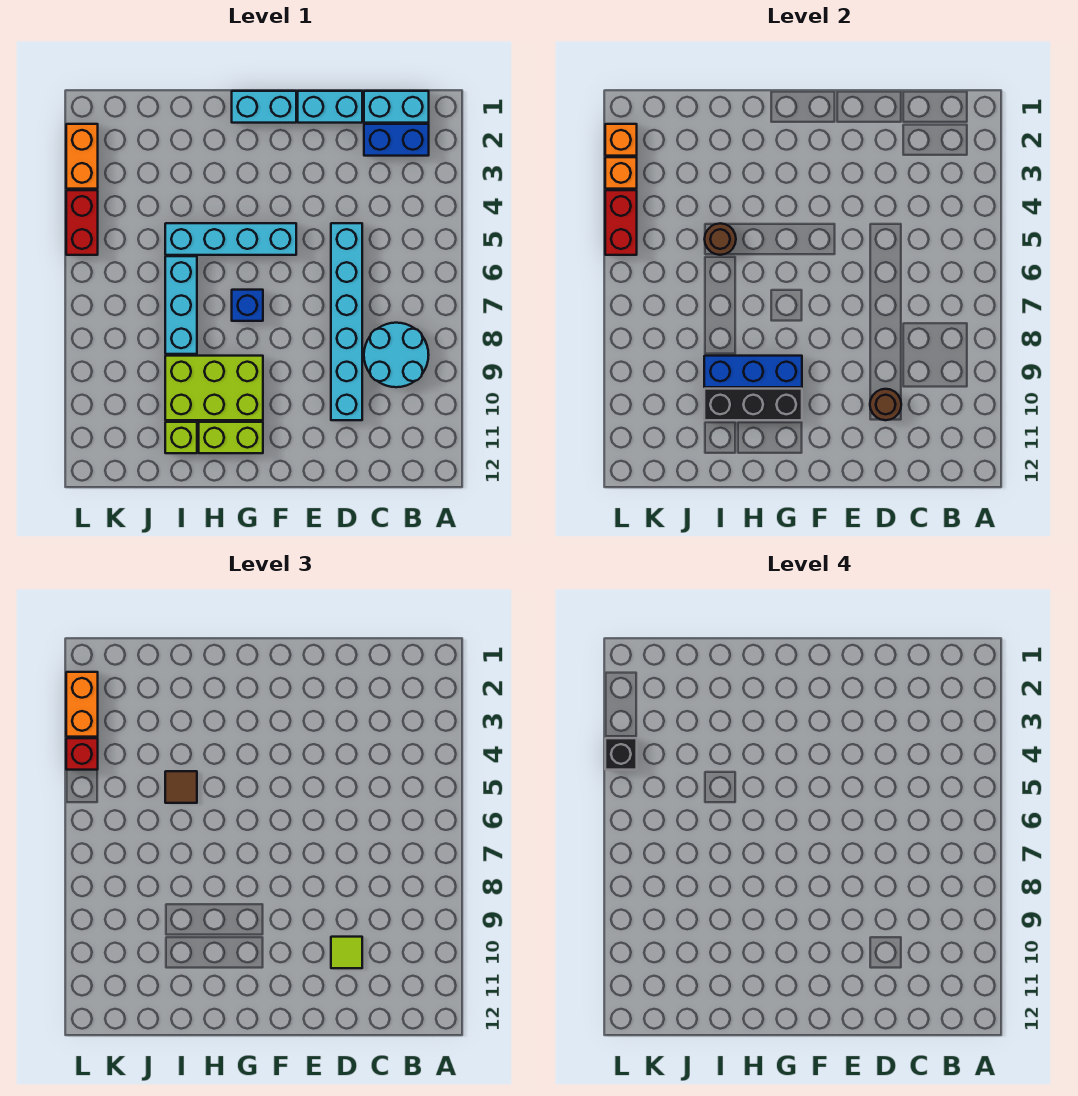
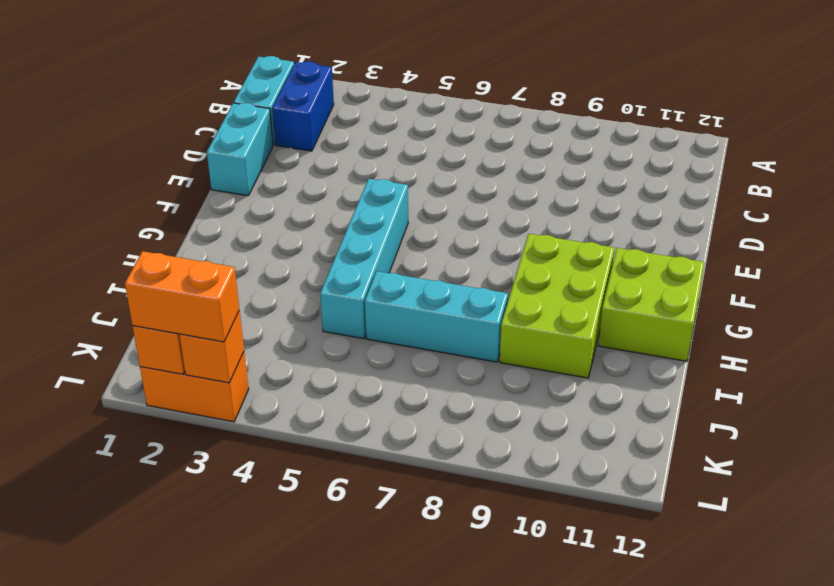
lime brick G11:H12 level 1 -> lime brick G11:H11 level 1
none -> cyan round brick B8:C9 level 1
none -> cyan brick D5:D10 level 1
none -> cyan brick F1:G1 level 1

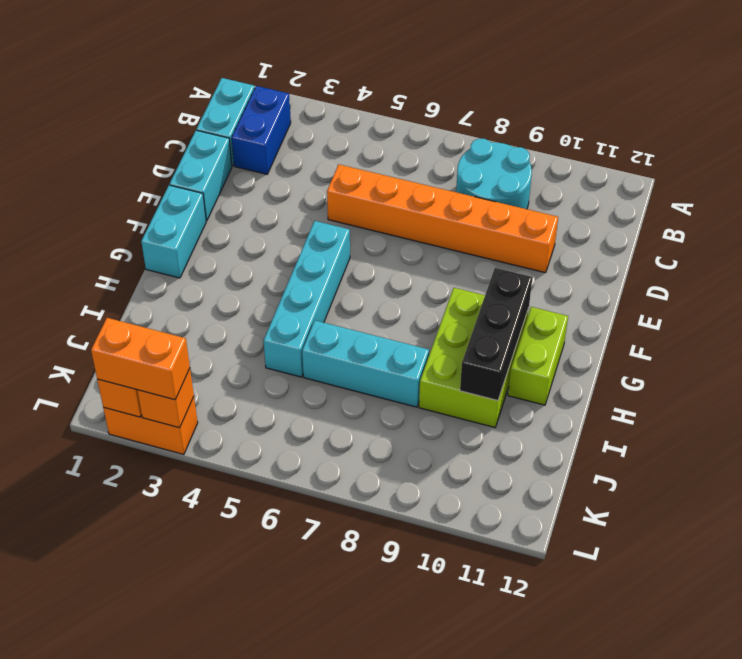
orange brick D5:D10 level 1 -> cyan brick D5:D10 level 1
none -> blue brick G7 level 1
none -> lime brick I11 level 1
none -> red brick L4:L5 level 1

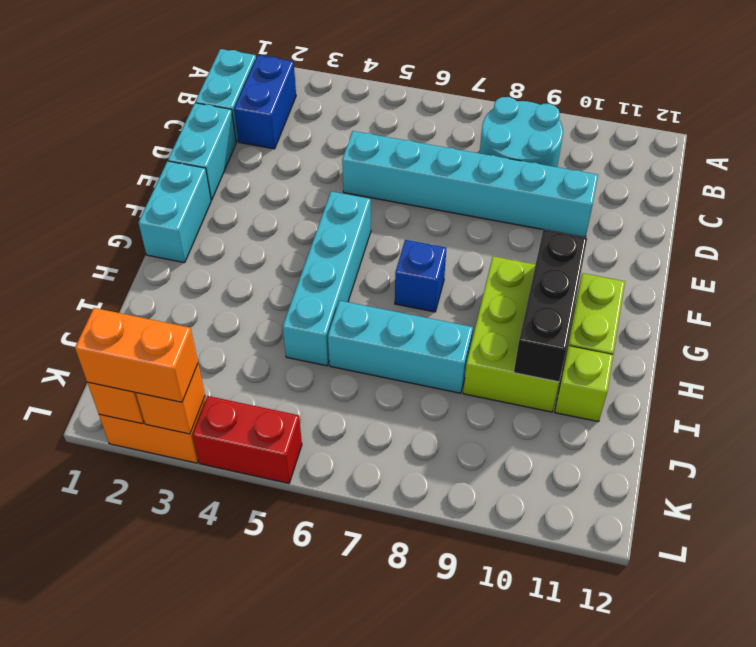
none -> brown round brick D10 level 2
none -> blue brick G9:I9 level 2
none -> brown round brick I5 level 2

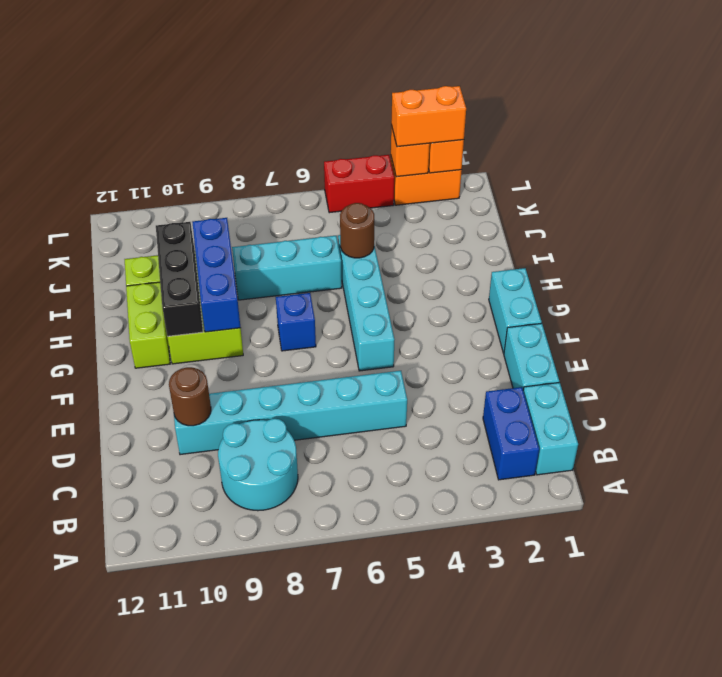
none -> red brick L4:L5 level 2
none -> lime tile D10 level 3
none -> brown tile I5 level 3

